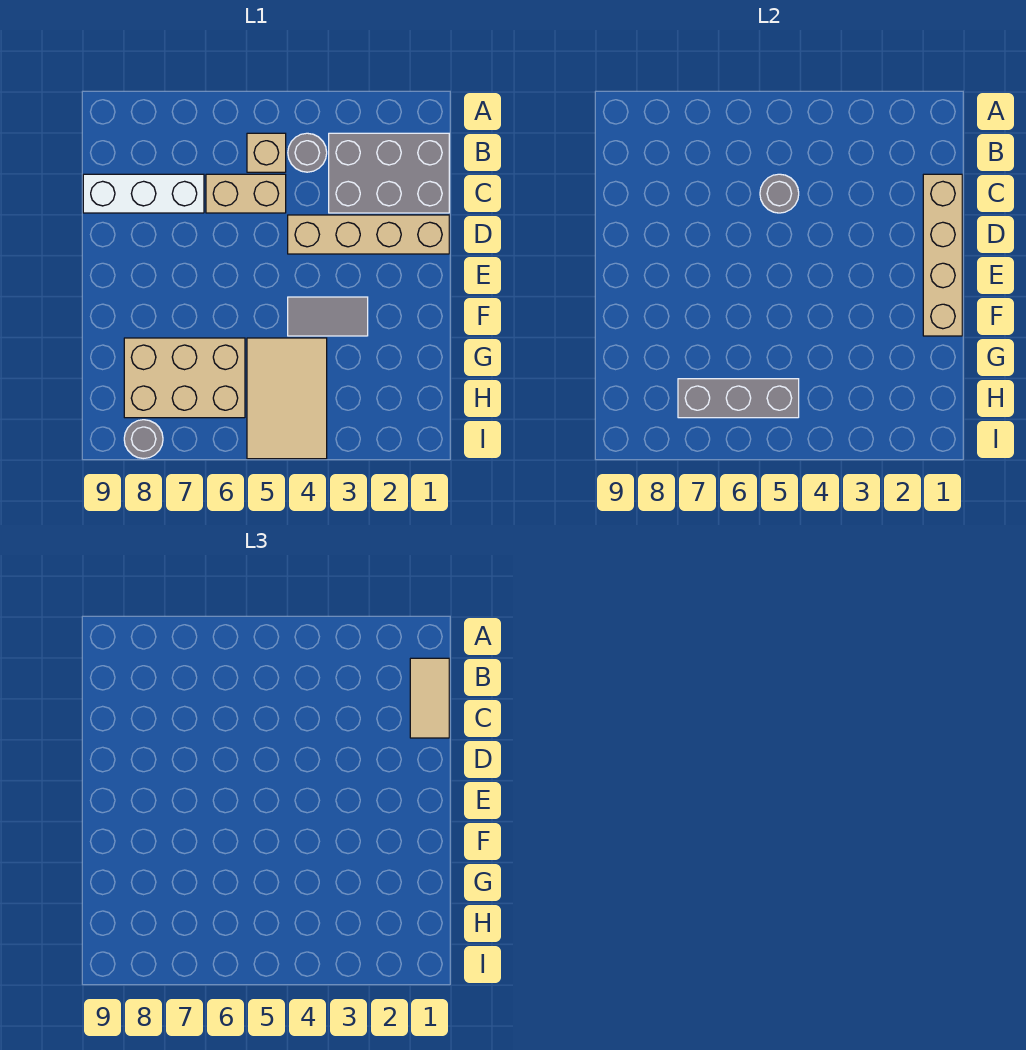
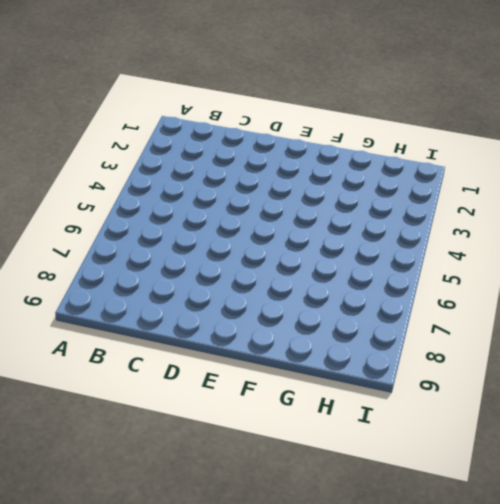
none -> grey brick B1:C3 level 1
none -> grey round brick B4 level 1
none -> tan brick B5 level 1

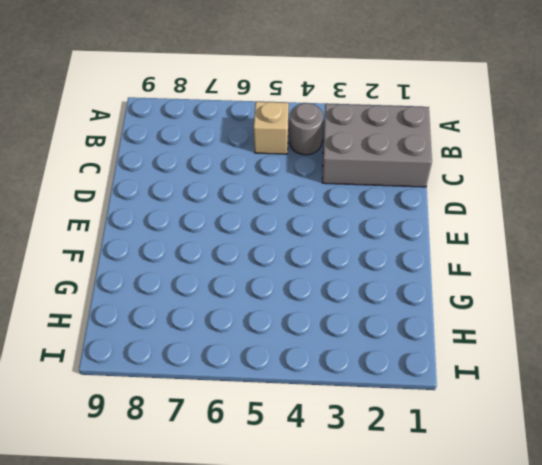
none -> tan brick C5:C6 level 1
none -> white brick C7:C9 level 1
none -> tan brick D1:D4 level 1

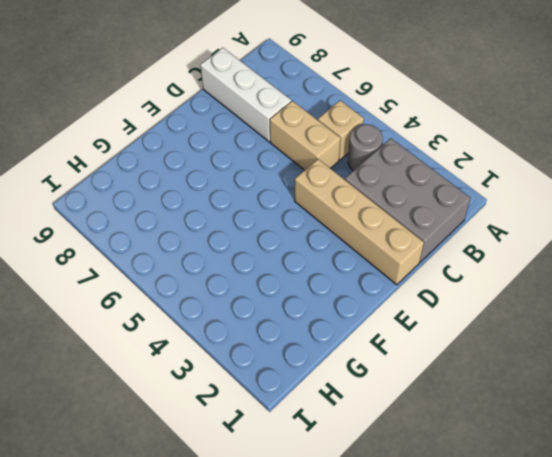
none -> grey tile F3:F4 level 1
none -> tan tile G4:I5 level 1
none -> tan brick G6:H8 level 1

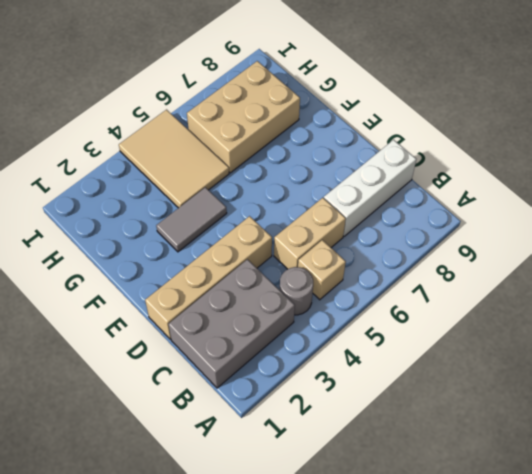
none -> grey round brick I8 level 1
none -> tan brick C1:F1 level 2
none -> grey round brick C5 level 2

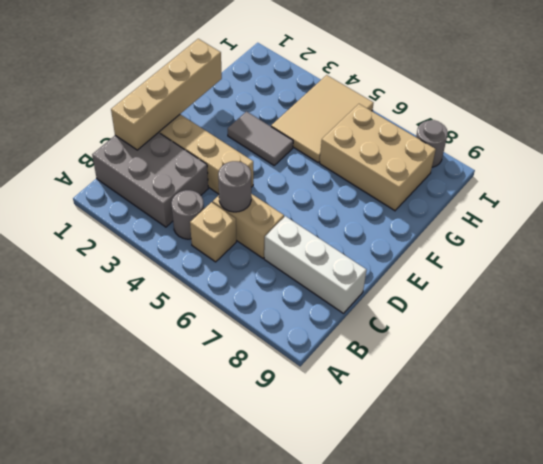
none -> grey brick H5:H7 level 2
none -> tan tile B1:C1 level 3

